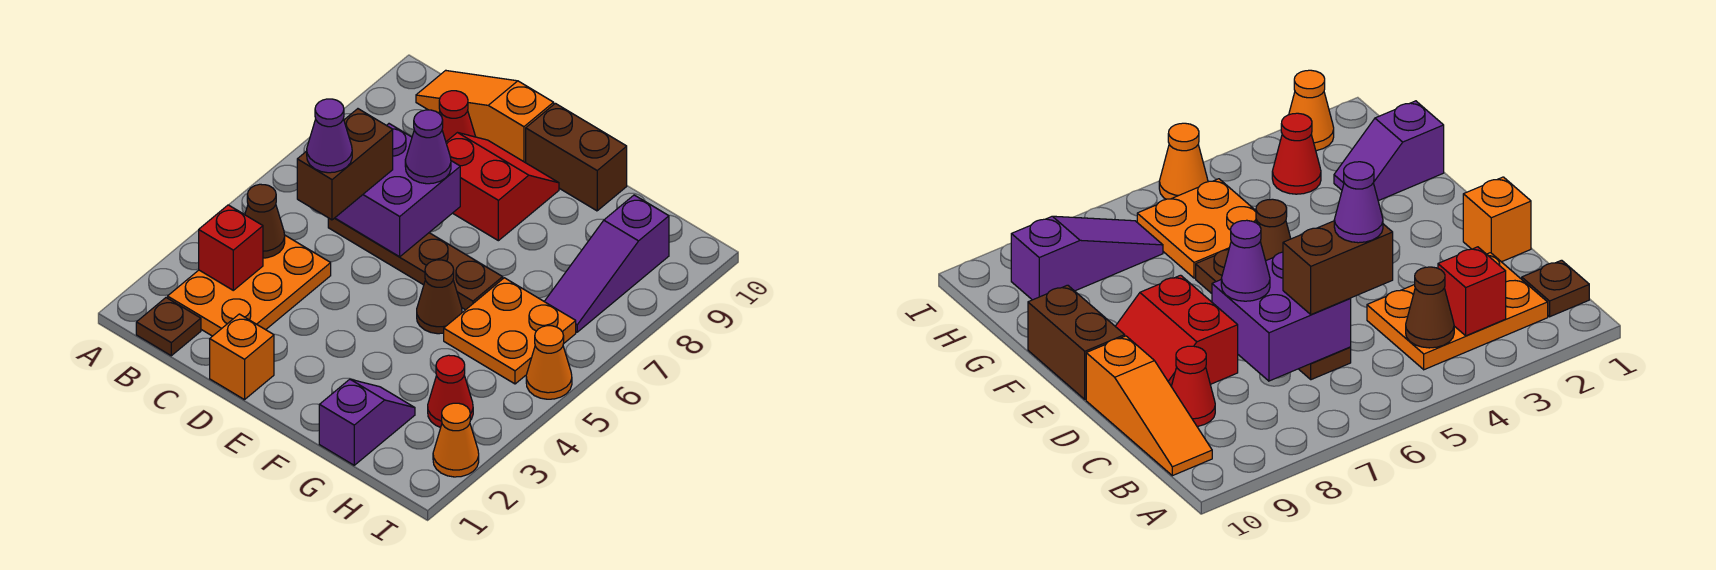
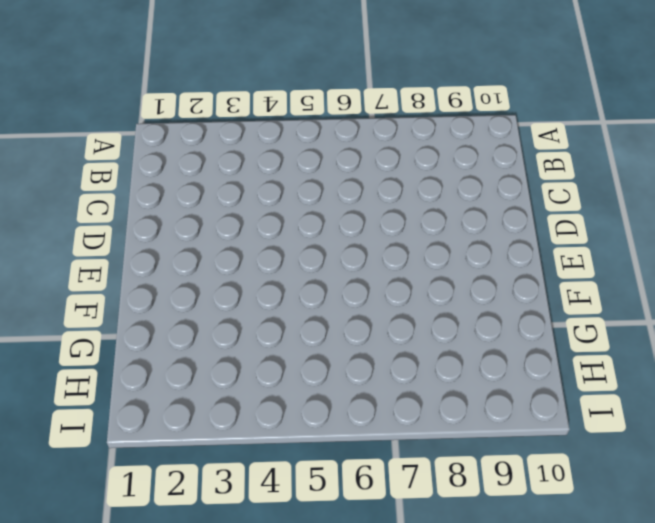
none -> brown plate B1 level 1
none -> orange plate B2:C4 level 1
none -> orange slope B10:D10 level 1 top D

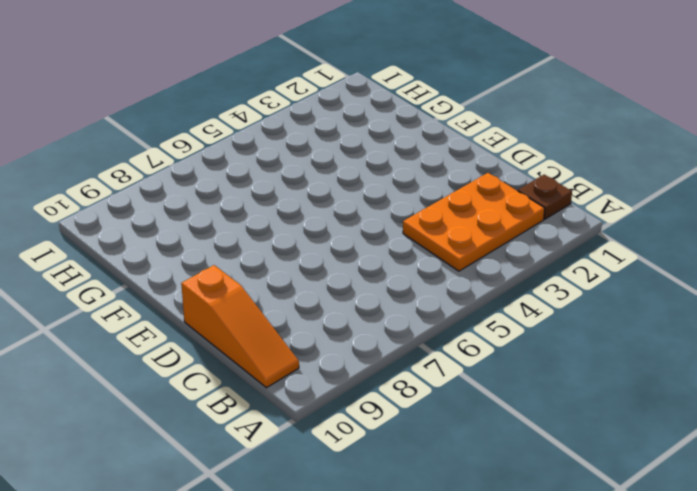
none -> brown plate C6:F6 level 1
none -> red cone C9 level 1
none -> orange brick D1 level 1

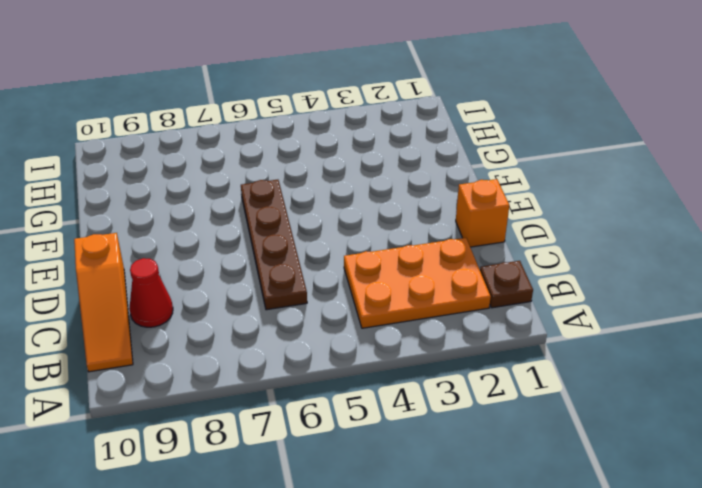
none -> red slope D8:E9 level 1 top 8
none -> brown brick E10:F10 level 1
none -> brown cone F5 level 1

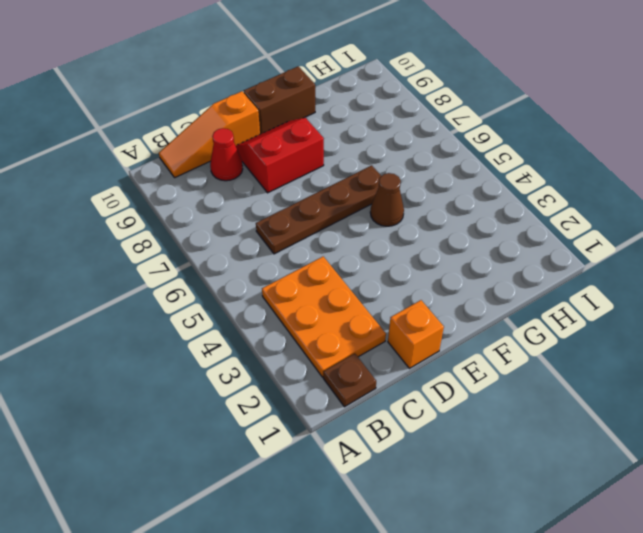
none -> purple slope G1:G2 level 1 top 1
none -> orange plate G5:H6 level 1
none -> red cone H3 level 1

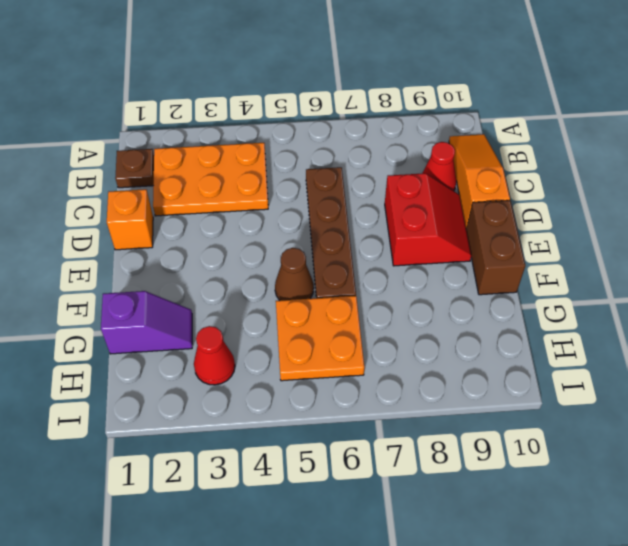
none -> purple slope H7:H9 level 1 top 9
none -> orange cone I2 level 1
none -> orange cone I5 level 1

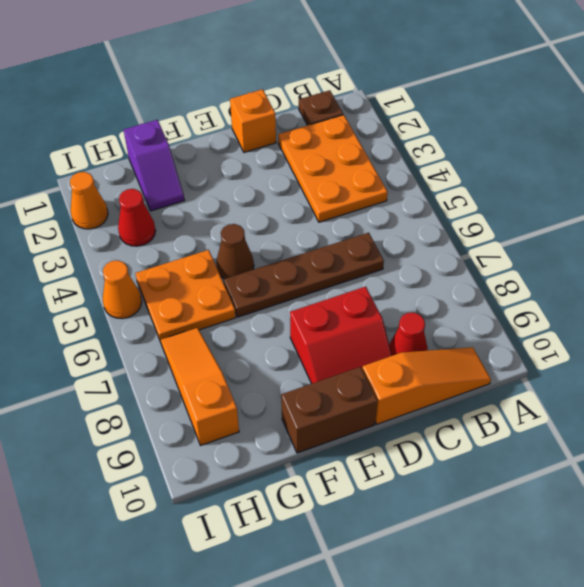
orange slope H7:H9 level 1 top 9 -> purple slope H7:H9 level 1 top 9
none -> red brick B3 level 2
none -> brown cone B4 level 2
none -> purple brick C6:D7 level 2

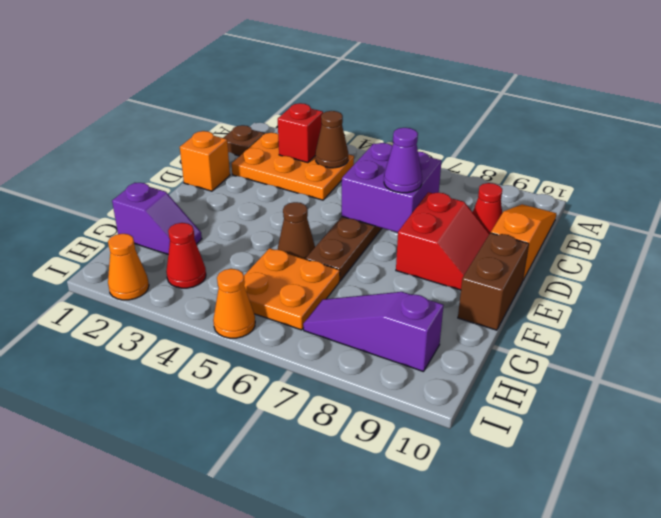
none -> brown brick C5:C6 level 3
none -> purple cone C5 level 4

